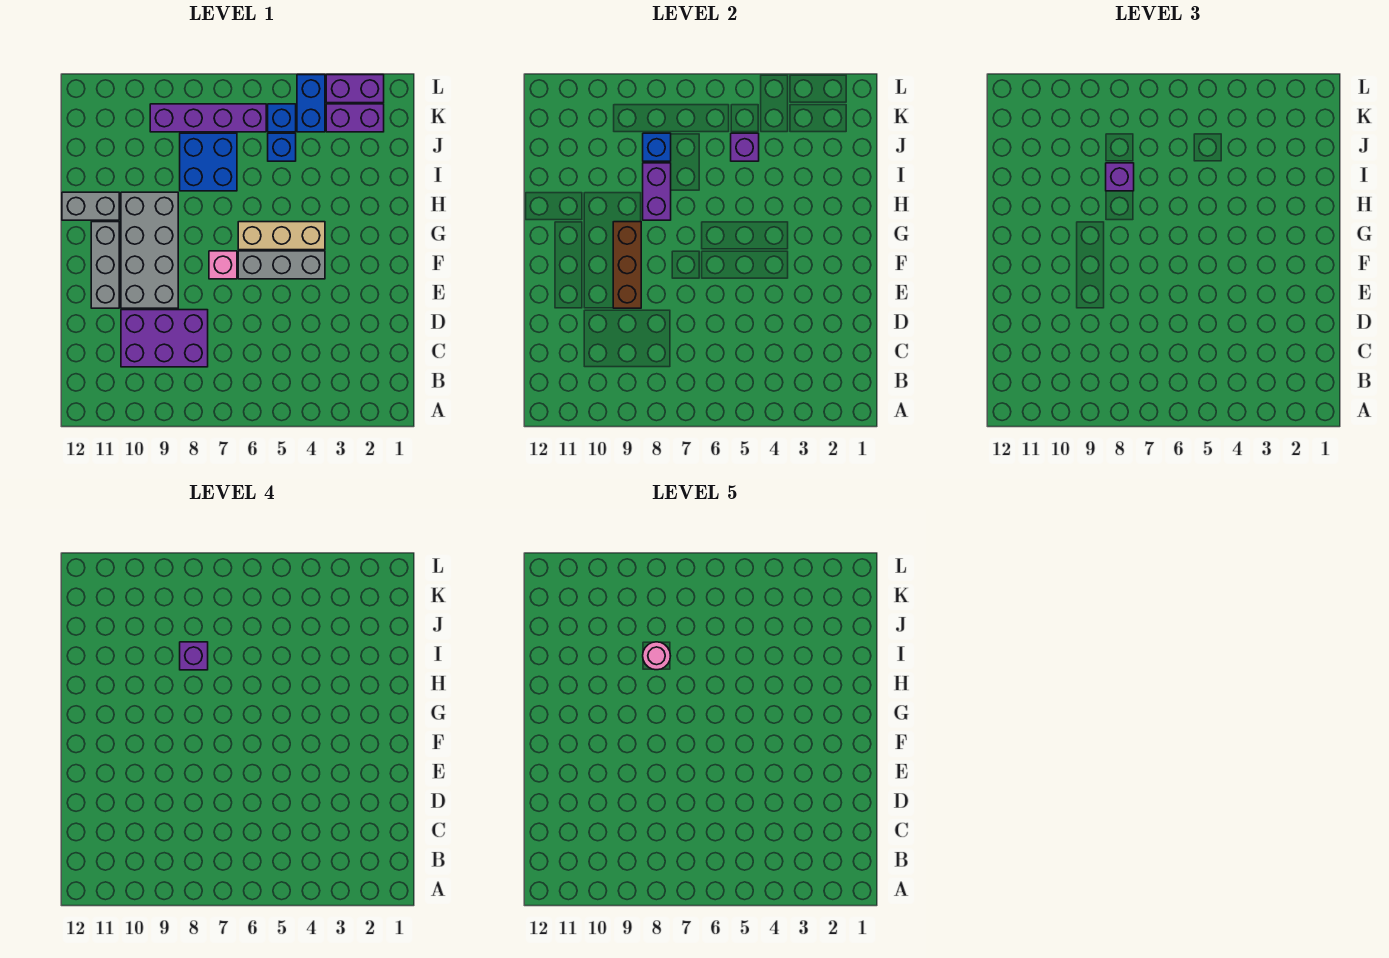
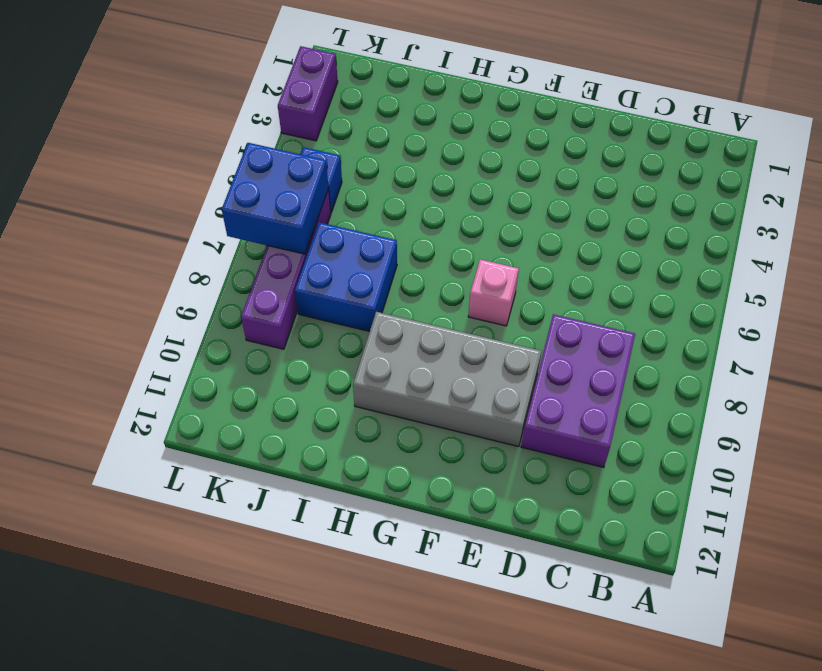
blue brick K6:L7 level 2 -> none
none -> grey brick E11:G11 level 1
none -> grey brick F4:F6 level 1
none -> tan brick G4:G6 level 1

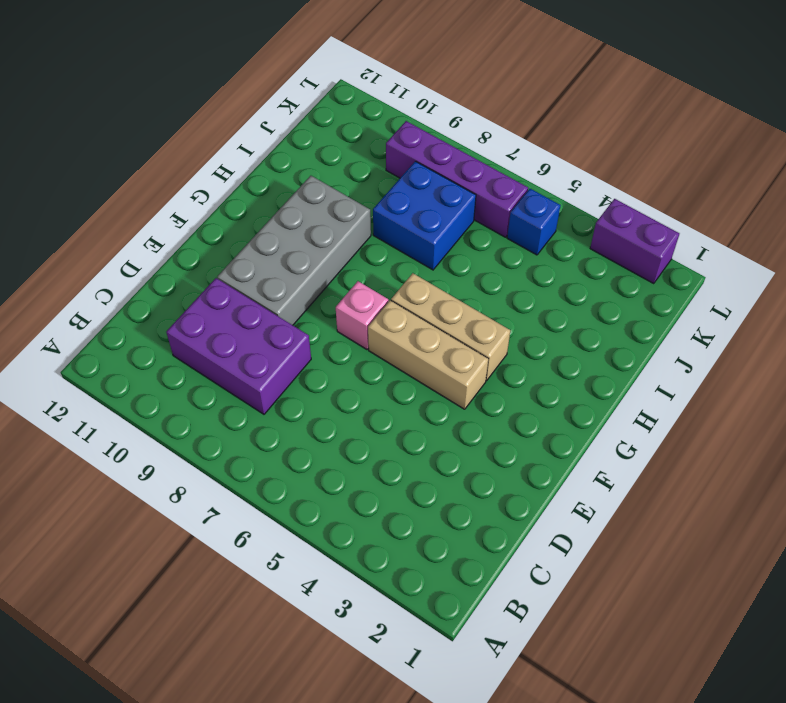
tan brick F4:F6 level 1 -> grey brick F4:F6 level 1
none -> grey brick E11:G11 level 1
none -> grey brick H11:H12 level 1
none -> blue brick J5 level 1

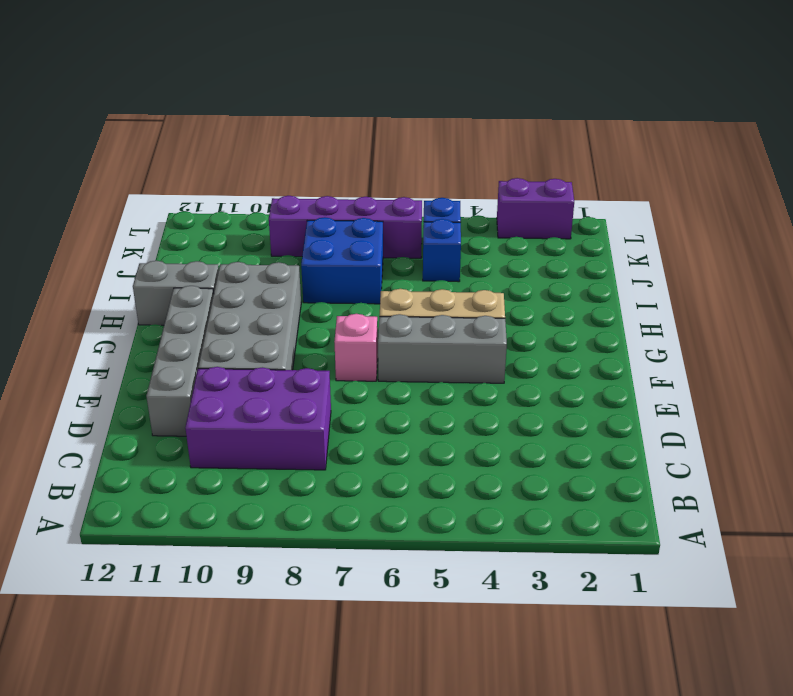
grey brick D11:G11 level 1 -> grey brick E11:G11 level 1
none -> purple brick K2:K3 level 1
none -> blue brick K4:L4 level 1
none -> brown brick E9:G9 level 2

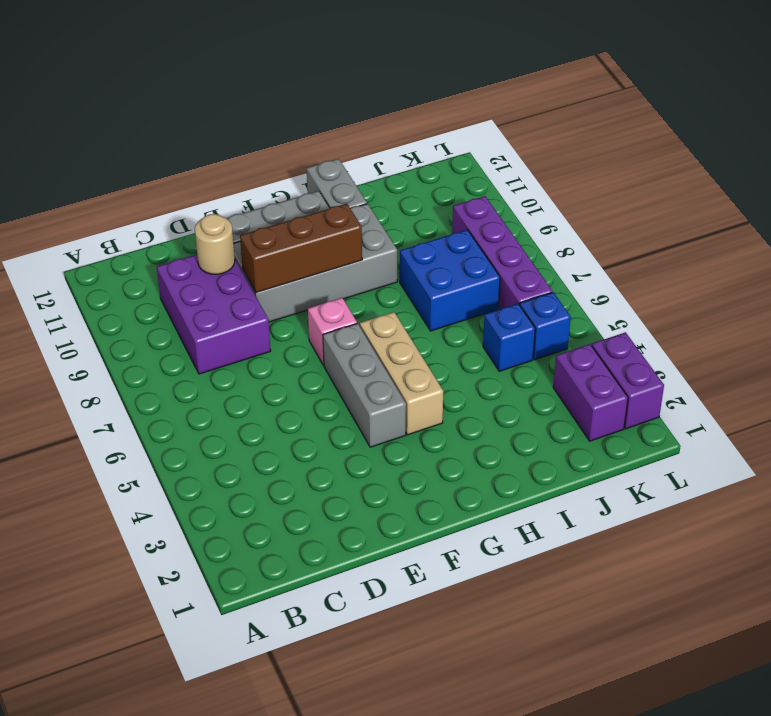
tan round brick D10 level 2 -> none
none -> blue brick K4:L4 level 1
none -> purple brick H8:I8 level 2
none -> purple brick J5 level 2

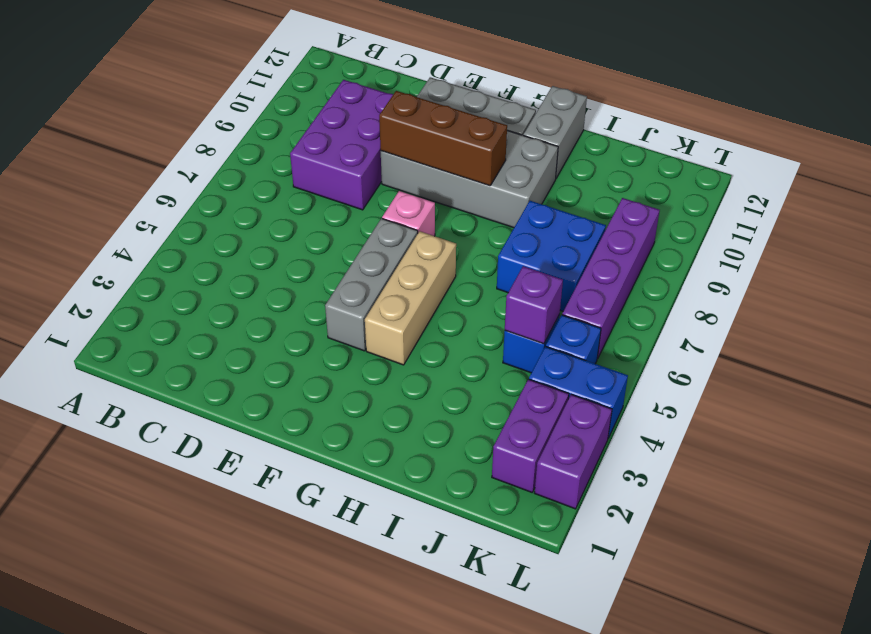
none -> purple brick H8:I8 level 2
none -> blue brick J8 level 2
none -> purple brick I8 level 3

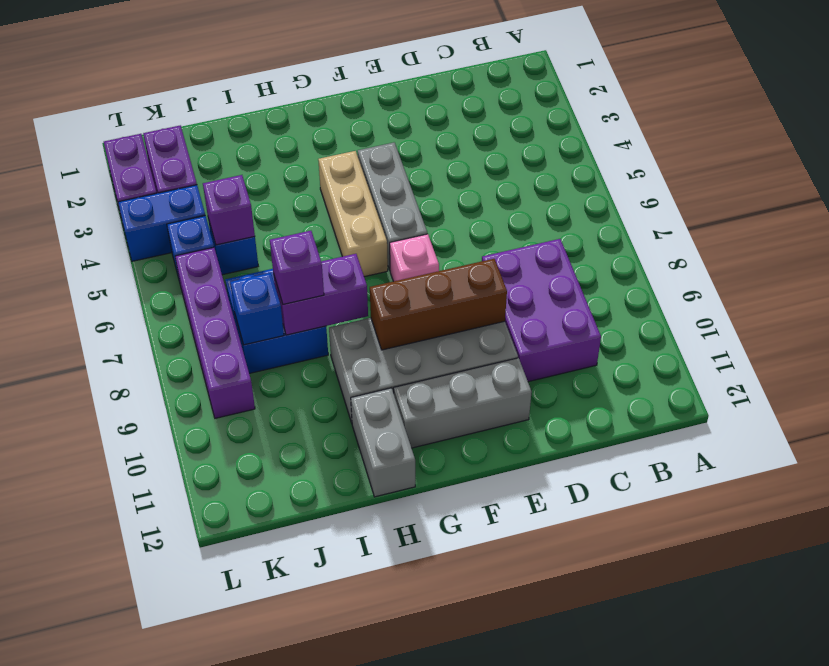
none -> purple brick I8 level 4
none -> pink round brick I8 level 5

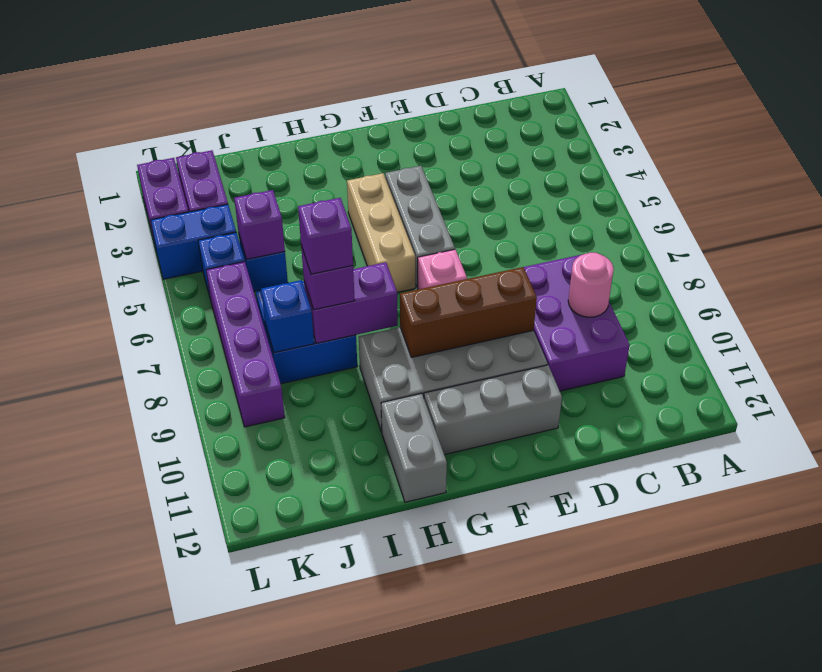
pink round brick C9 level 2 -> pink round brick I8 level 5

